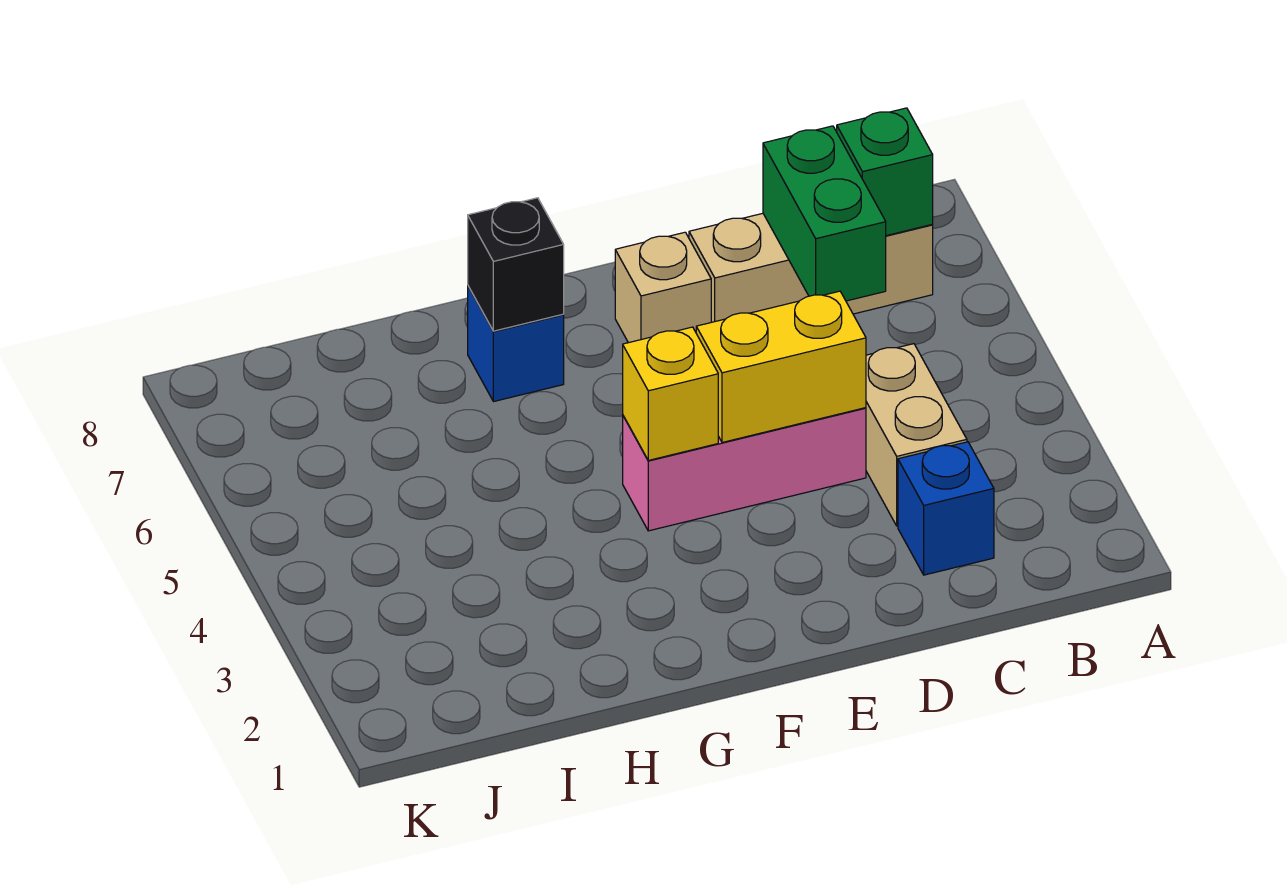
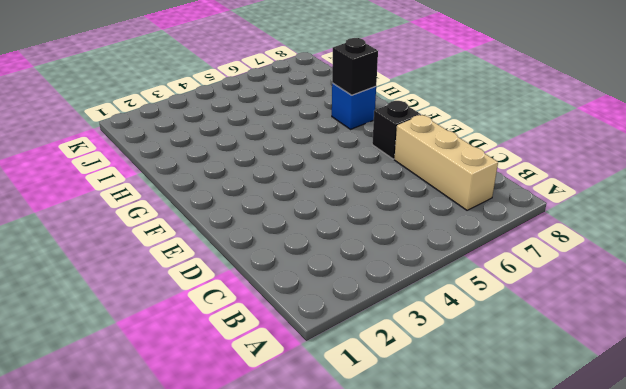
black brick E7 level 1 -> tan brick E7 level 1
none -> blue brick C2 level 1
none -> tan brick C3:C4 level 1

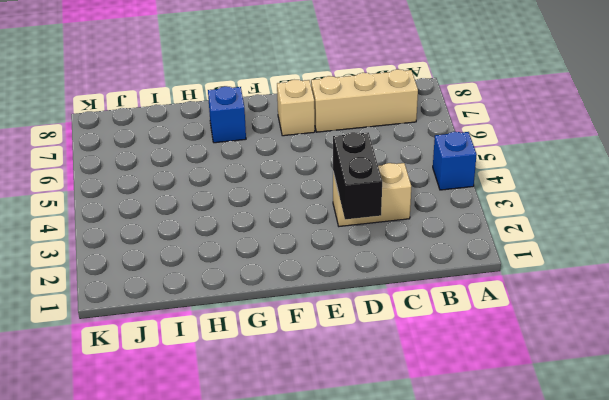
blue brick A4 level 1 -> blue brick C2 level 1
tan brick C3:D3 level 1 -> tan brick C3:C4 level 1
black brick D2:D3 level 2 -> none
none -> pink brick D4:F4 level 1
none -> green brick B7 level 2

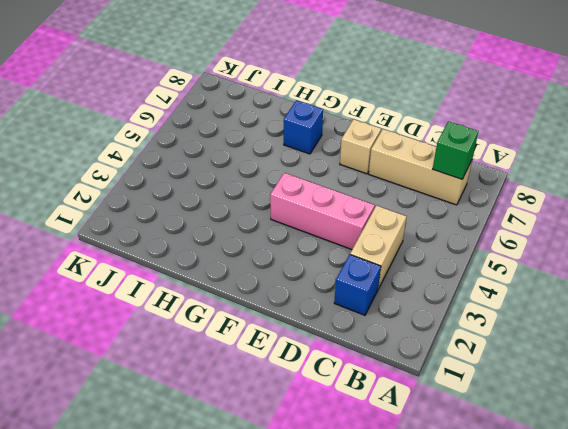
none -> green brick C6:C7 level 2
none -> yellow brick D4:E4 level 2

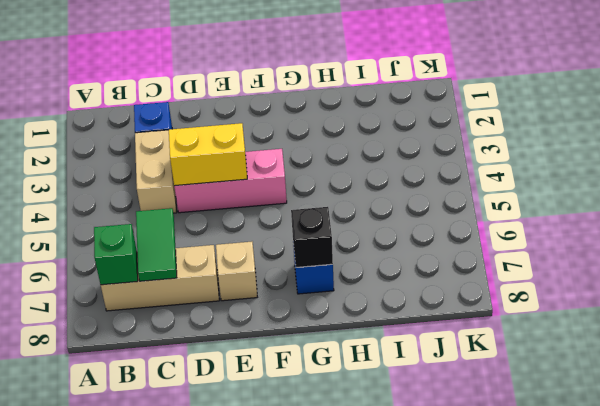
green tile C6:C7 level 2 -> green brick C6:C7 level 2
none -> yellow brick F4 level 2

